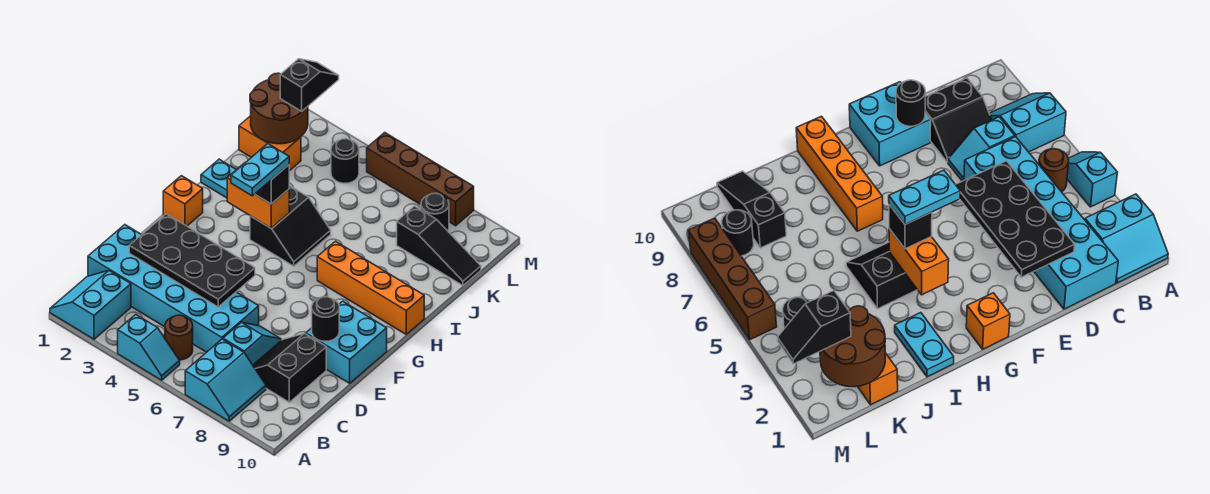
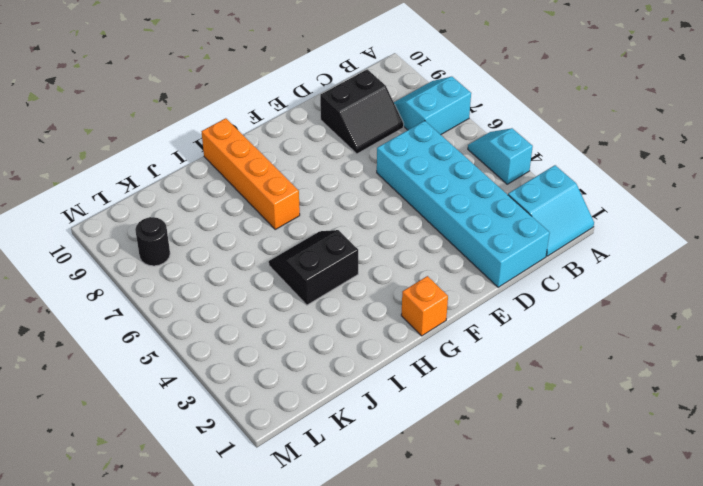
none -> brown round brick B5 level 1
none -> cyan slope C7:D7 level 1 top C
none -> cyan brick E9:F10 level 1

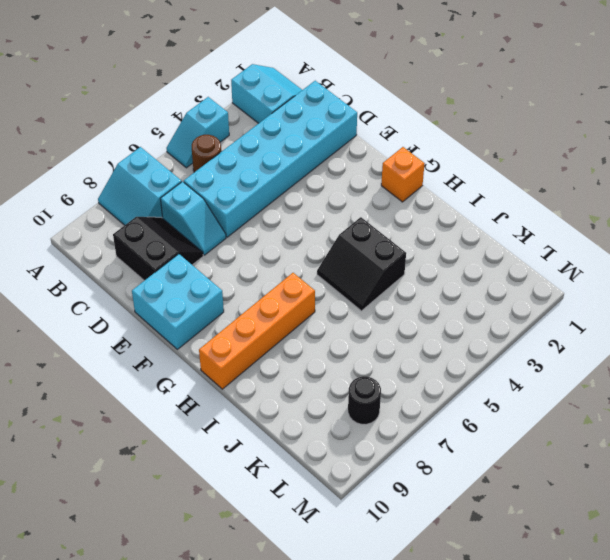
none -> cyan plate I1:I2 level 1
none -> orange brick K1:K2 level 1
none -> black slope K8:K10 level 1 top 8

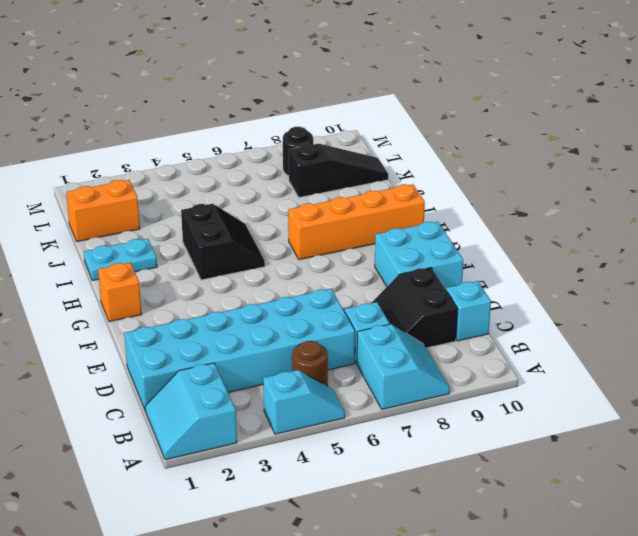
cyan brick C10 level 1 -> none
none -> black round brick L4 level 1
none -> brown brick M5:M8 level 1
none -> black plate D2:E5 level 2

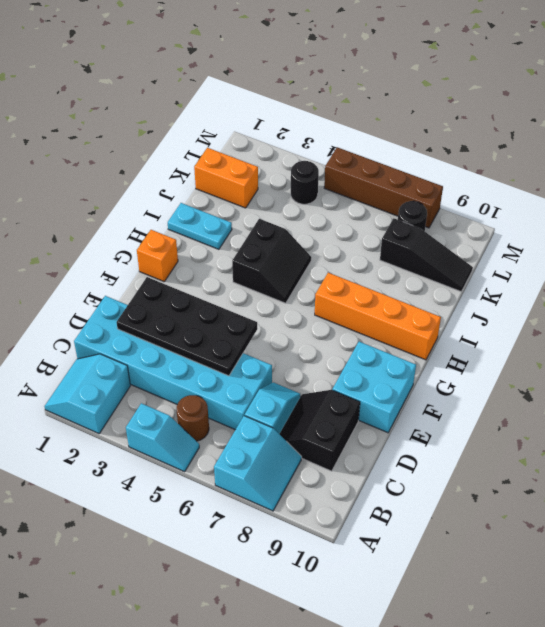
none -> black round brick E9 level 2
none -> orange brick H3:H4 level 2
none -> brown round brick K1:L2 level 2

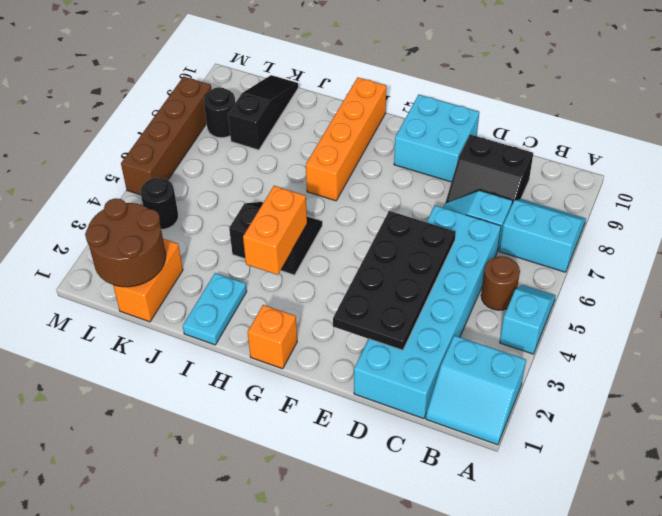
none -> black round brick E9 level 2
none -> black brick H4 level 3
none -> black slope L2:M2 level 3 top L

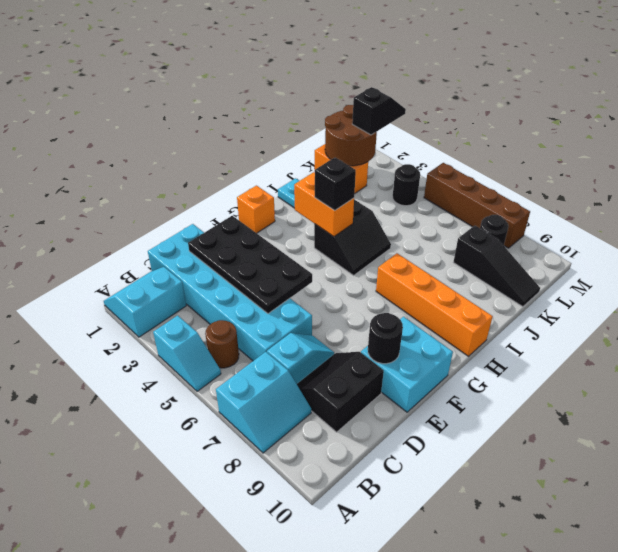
none -> cyan plate G4:H4 level 4

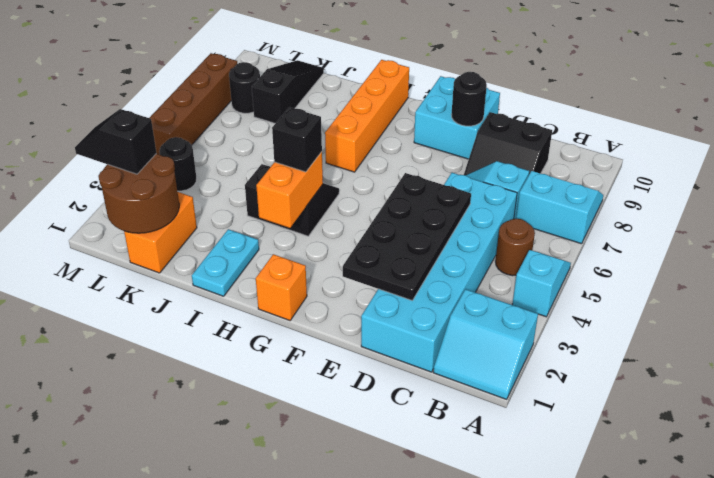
none -> cyan plate G4:H4 level 4

